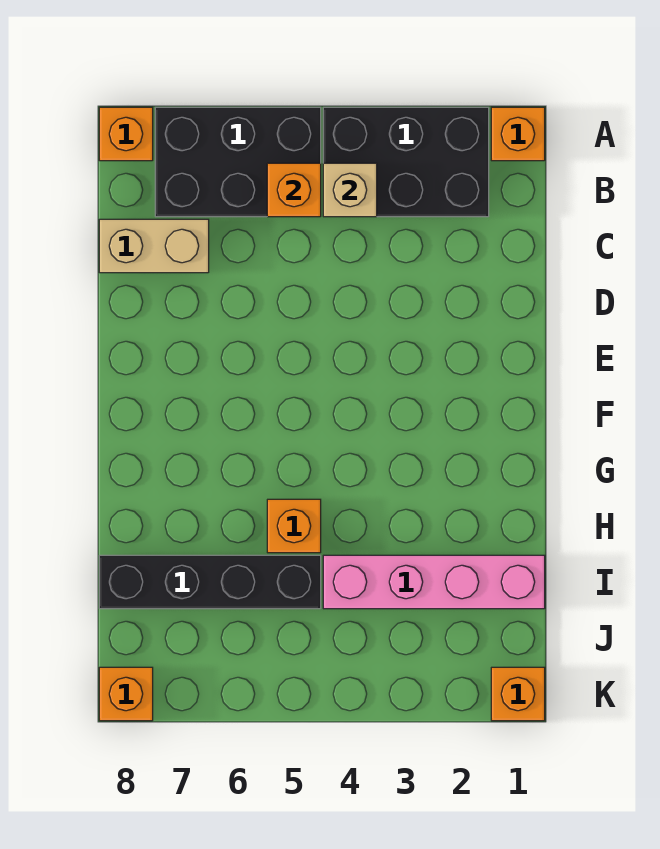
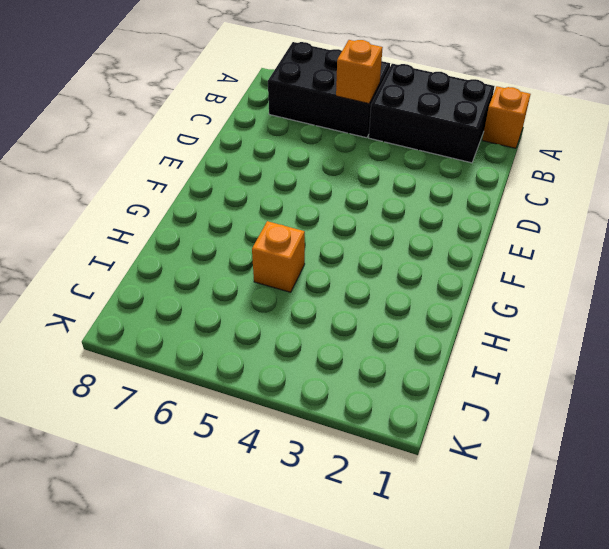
none -> orange brick A8 level 1
none -> tan brick C7:C8 level 1
none -> pink brick I1:I4 level 1

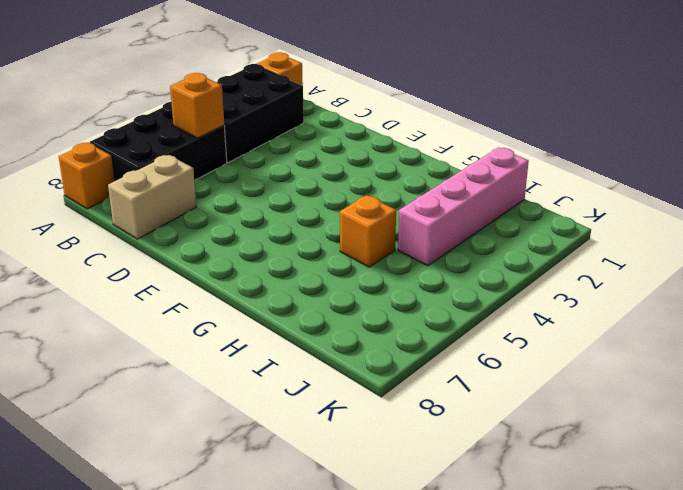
none -> black brick I5:I8 level 1
none -> orange brick K1 level 1
none -> orange brick K8 level 1

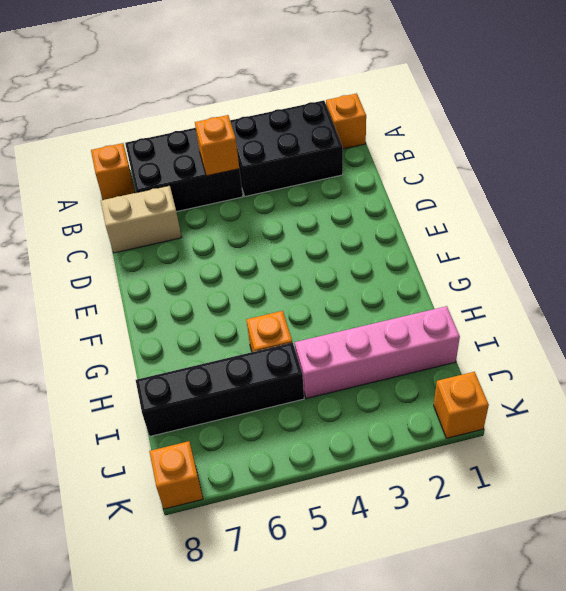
none -> tan brick B4 level 2

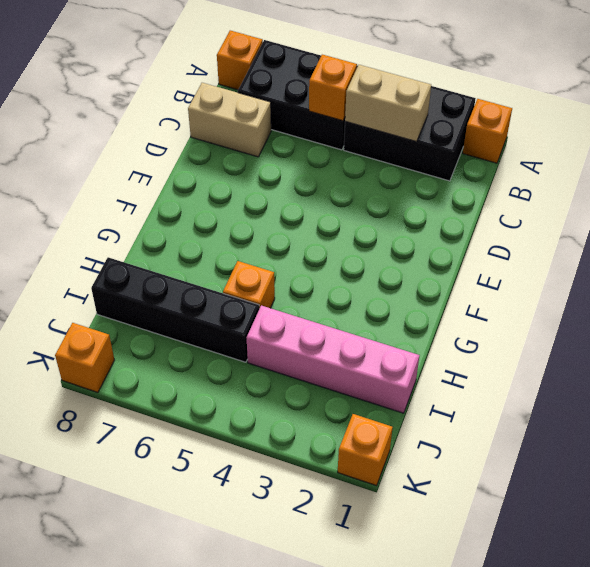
tan brick B3:B4 level 2 -> tan brick B4 level 2

